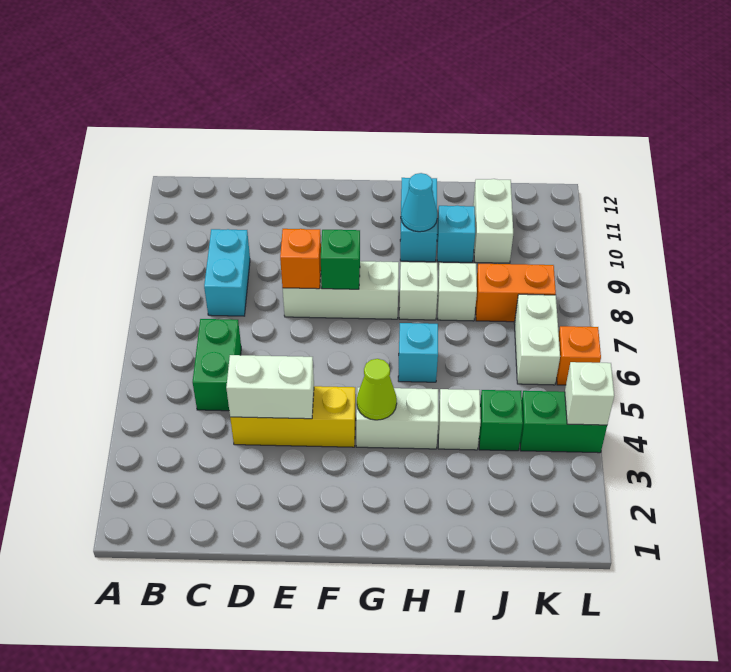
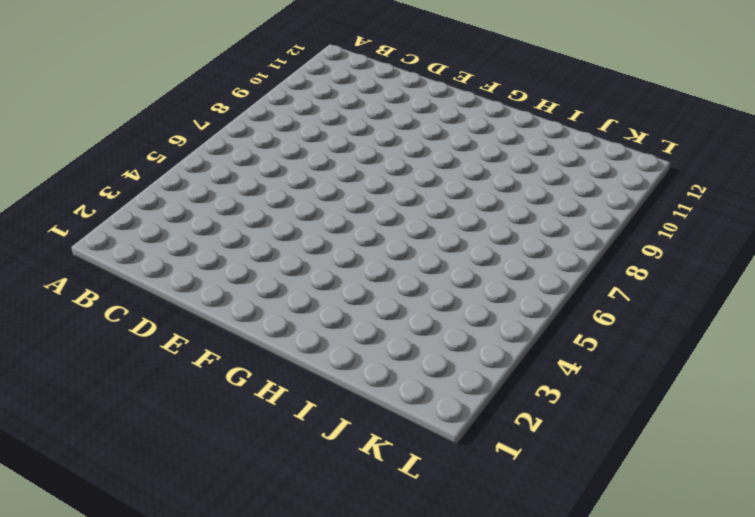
none -> green brick C5:C6 level 1
none -> cyan brick C8:C9 level 1
none -> yellow brick D4:F4 level 1

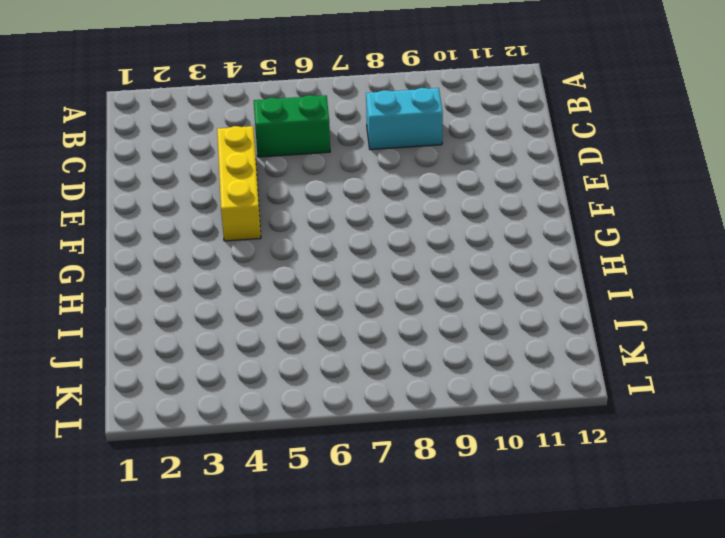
none -> white brick E8:G8 level 1
none -> white brick G4:H4 level 1
none -> cyan brick H6 level 1

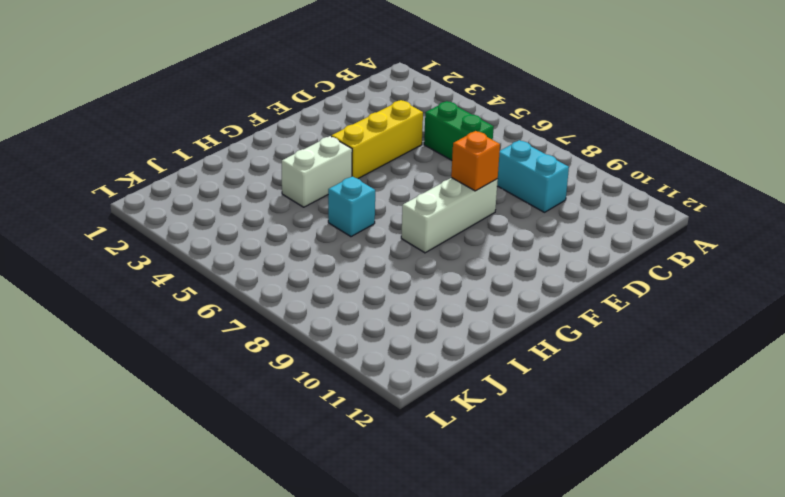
none -> white brick H8 level 1
none -> cyan brick H10:H11 level 1
none -> white brick I4 level 1

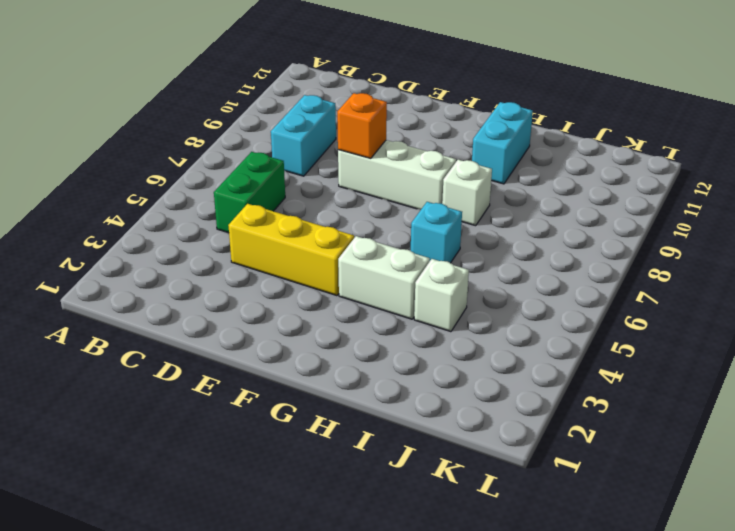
none -> white brick I8 level 1
none -> cyan brick I10 level 1
none -> green brick J4 level 1

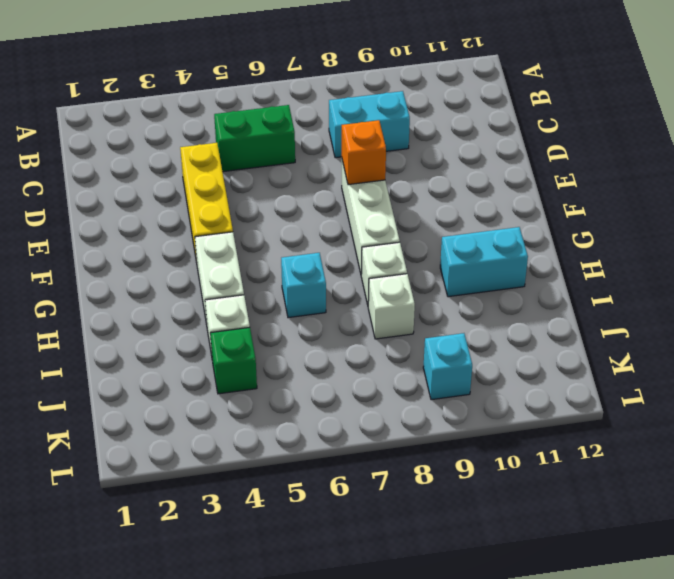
cyan brick K9 level 1 -> cyan brick I10 level 1
none -> orange brick J8:K8 level 1
none -> white brick J10:J11 level 1
none -> green brick K4:L4 level 1

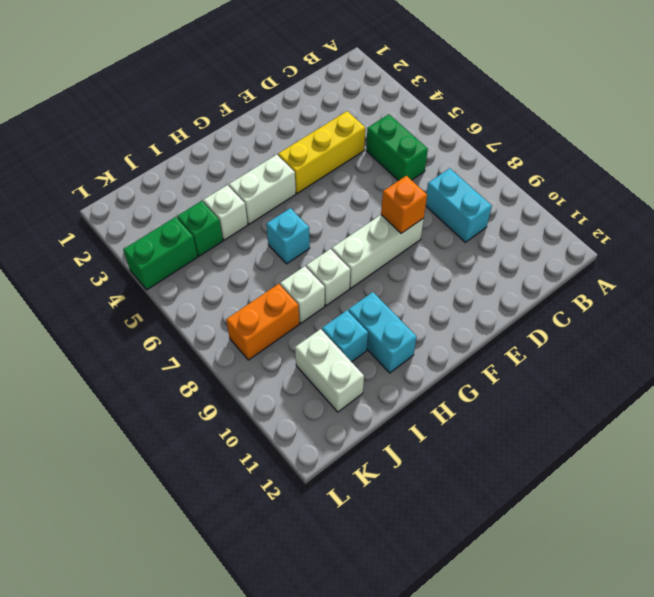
none -> white brick K6:K7 level 1
none -> orange brick L6 level 1
none -> white brick D4:E4 level 2

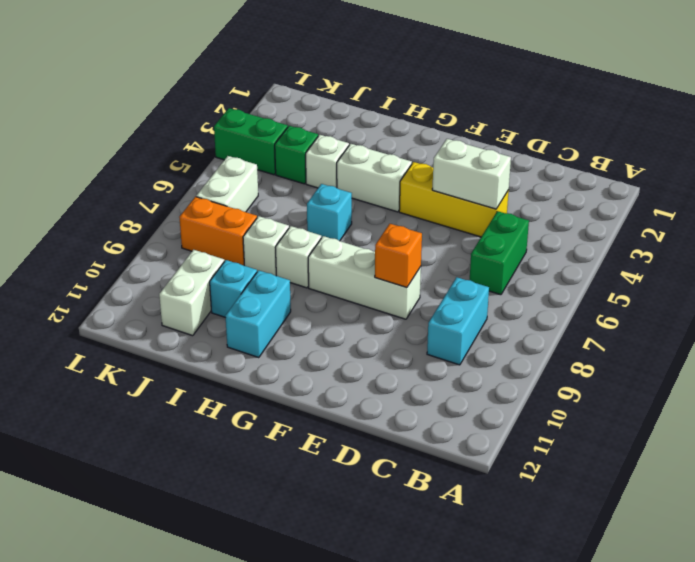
none -> orange brick L6 level 1
none -> green brick F8 level 2
none -> lime cone G4 level 2

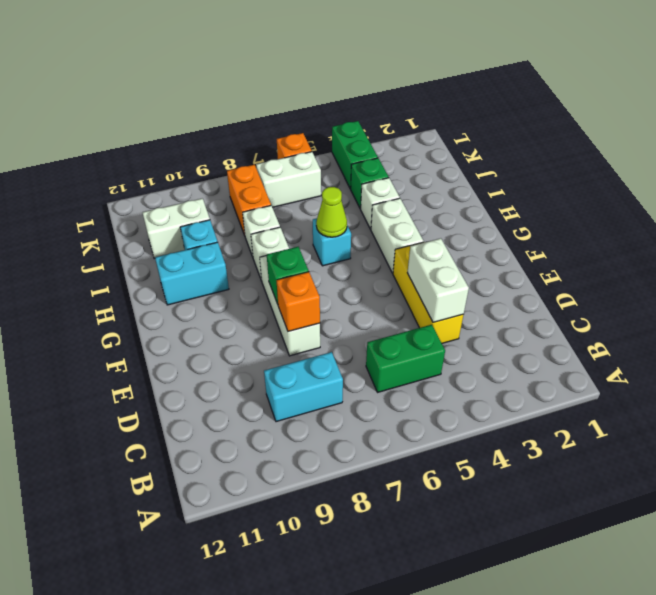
lime cone H6 level 2 -> lime cone G4 level 2
none -> cyan cone H10 level 2
none -> white brick L4 level 2

